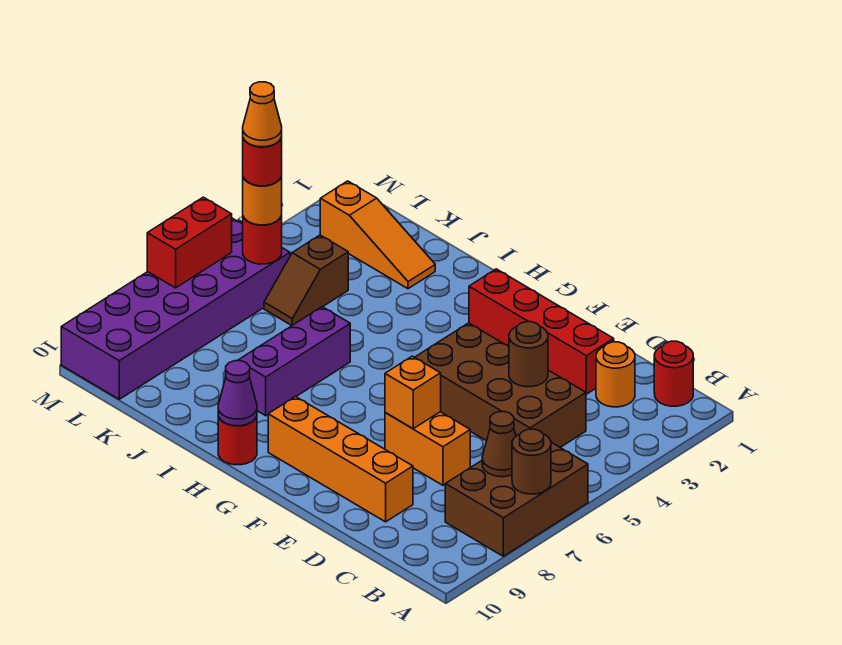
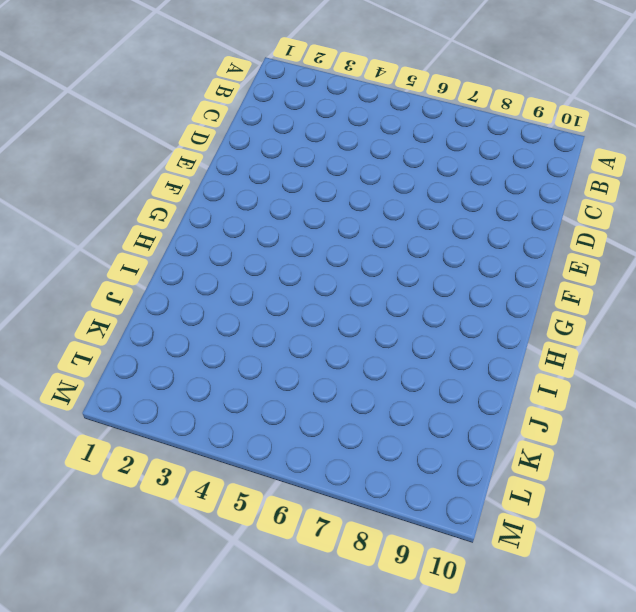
none -> brown brick A6:B8 level 1
none -> red round brick B1 level 1
none -> orange round brick C2 level 1

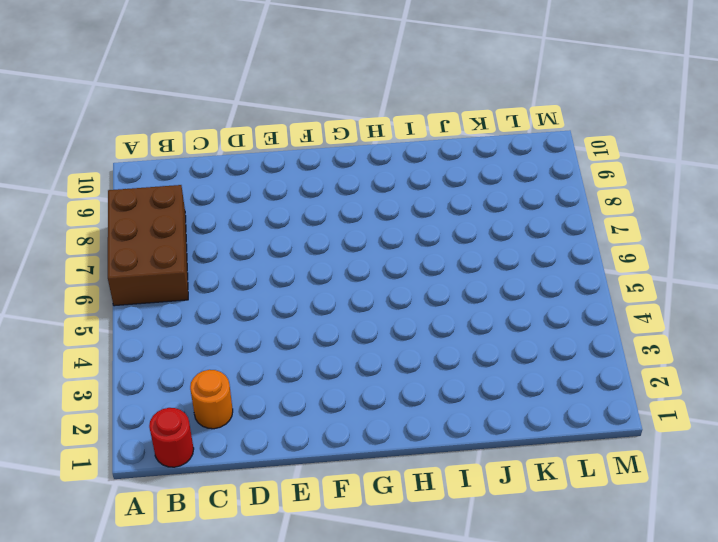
none -> brown brick C4:F5 level 1
none -> red brick D2:G2 level 1
none -> orange brick D7:E7 level 1

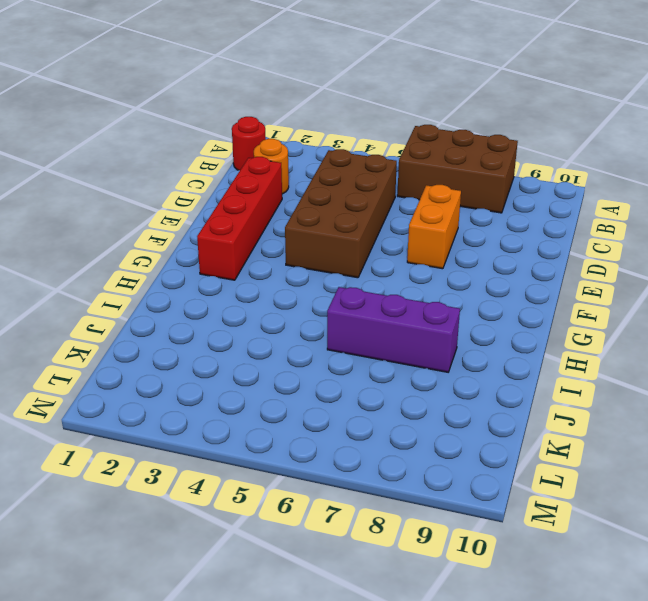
none -> orange brick D9:G9 level 1
none -> red round brick H10 level 1
none -> orange slope J2:L2 level 1 top L

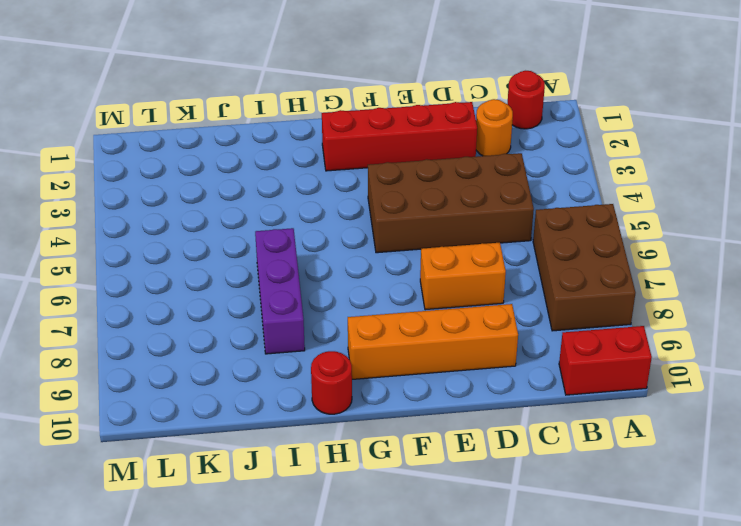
red brick A10:B10 level 1 -> red brick M6:M7 level 2
none -> orange slope J2:L2 level 1 top L
none -> brown slope K4:K5 level 1 top 4
none -> purple brick L5:M10 level 1

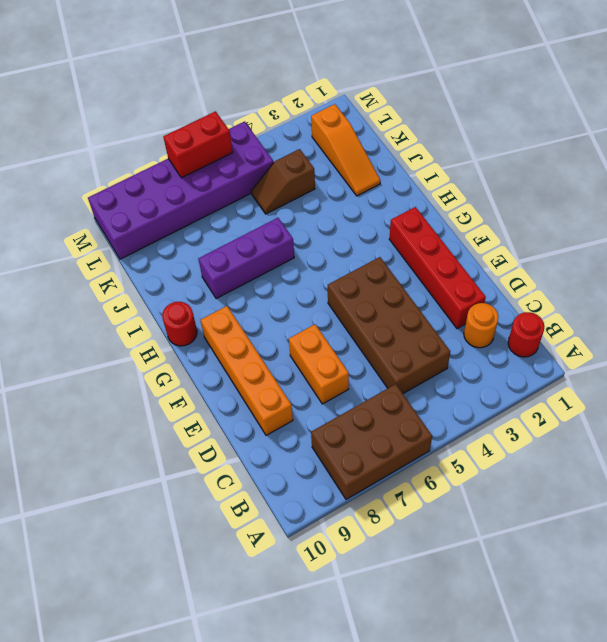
none -> brown round brick A7 level 2
none -> brown cone B7 level 2
none -> brown round brick D4 level 2

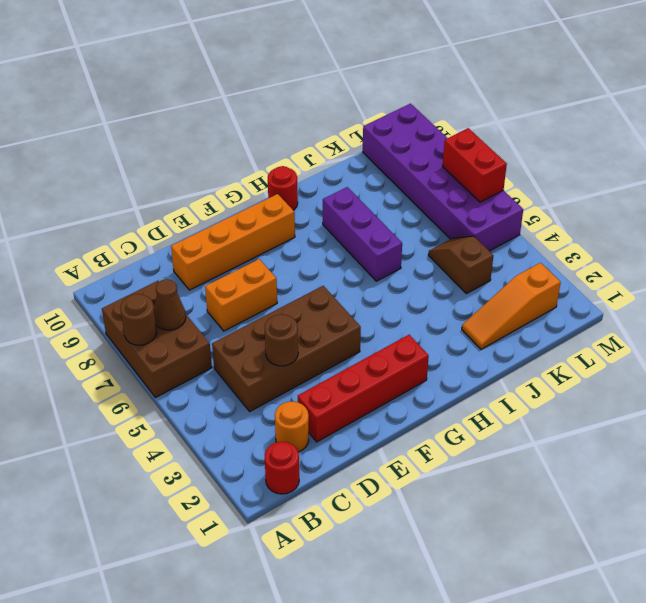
none -> orange brick E7 level 2
none -> purple cone H10 level 2
none -> red round brick L5 level 2

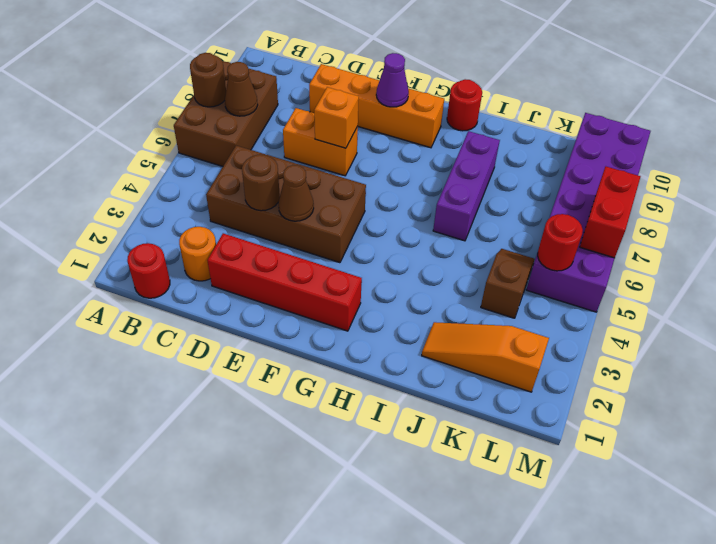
brown cone E4 level 2 -> none
purple cone F9 level 2 -> purple cone H10 level 2
none -> orange round brick L5 level 3
none -> red round brick L5 level 4
none -> orange cone L5 level 5

